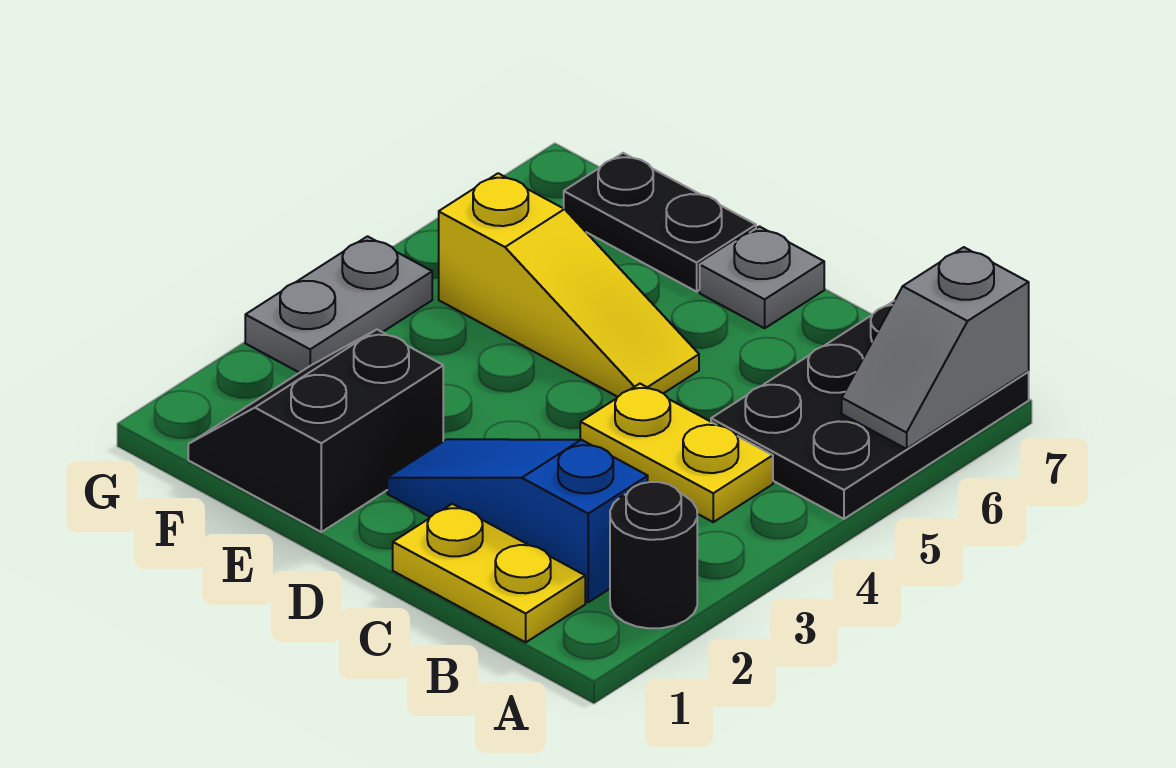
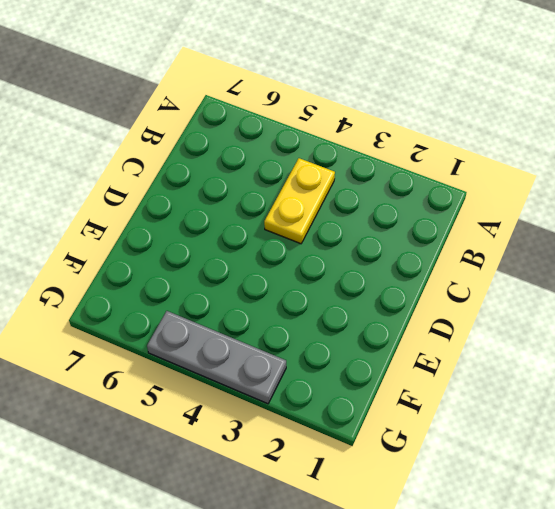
grey plate G3:G5 level 1 -> grey plate G3:G4 level 1
none -> black round brick A2 level 1
none -> black plate A5:B7 level 1

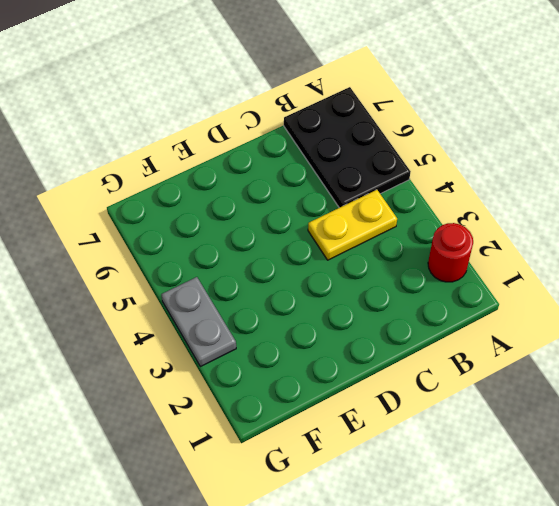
red round brick A2 level 1 -> black round brick A2 level 1
none -> yellow plate B1:C1 level 1
none -> blue slope B2:D2 level 1 top B

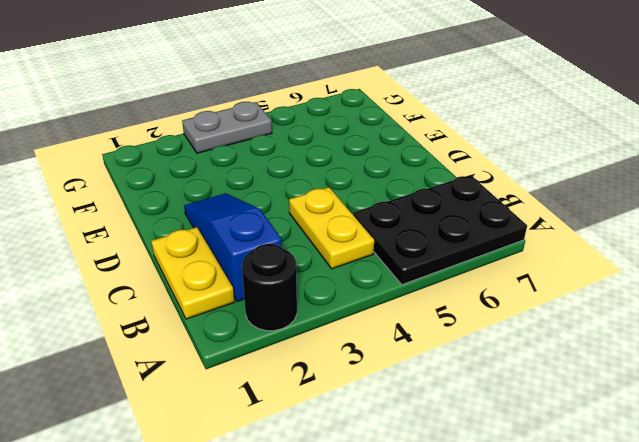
none -> yellow slope D5:F5 level 1 top F
none -> grey plate D7 level 1

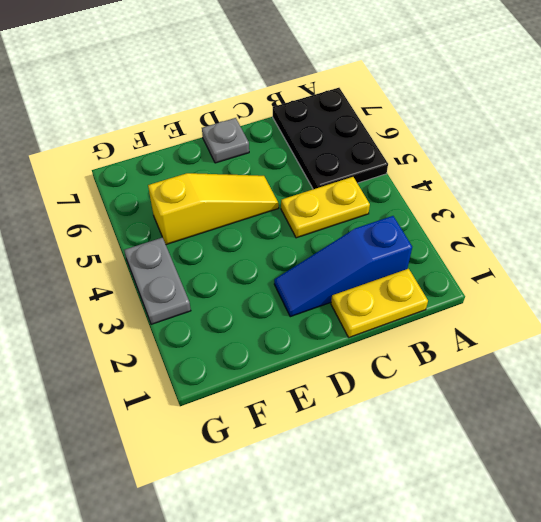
none -> black round brick A2 level 1
none -> black slope E1:F2 level 1 top E

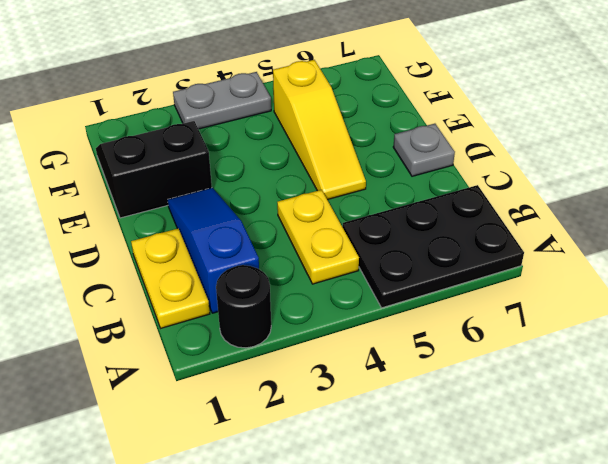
none -> black plate E7:F7 level 1
none -> grey slope A6:A7 level 2 top 7

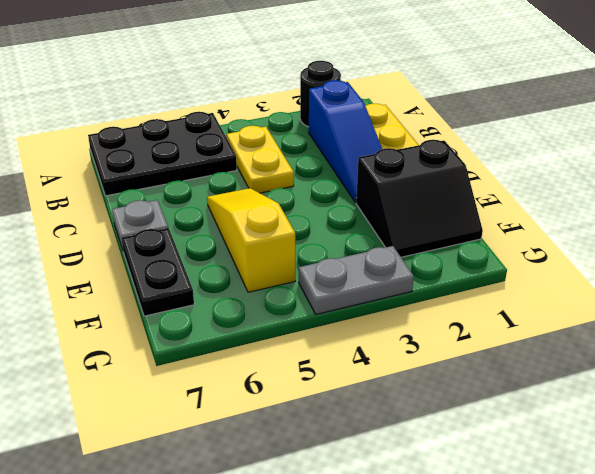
none -> grey slope A6:A7 level 2 top 7

